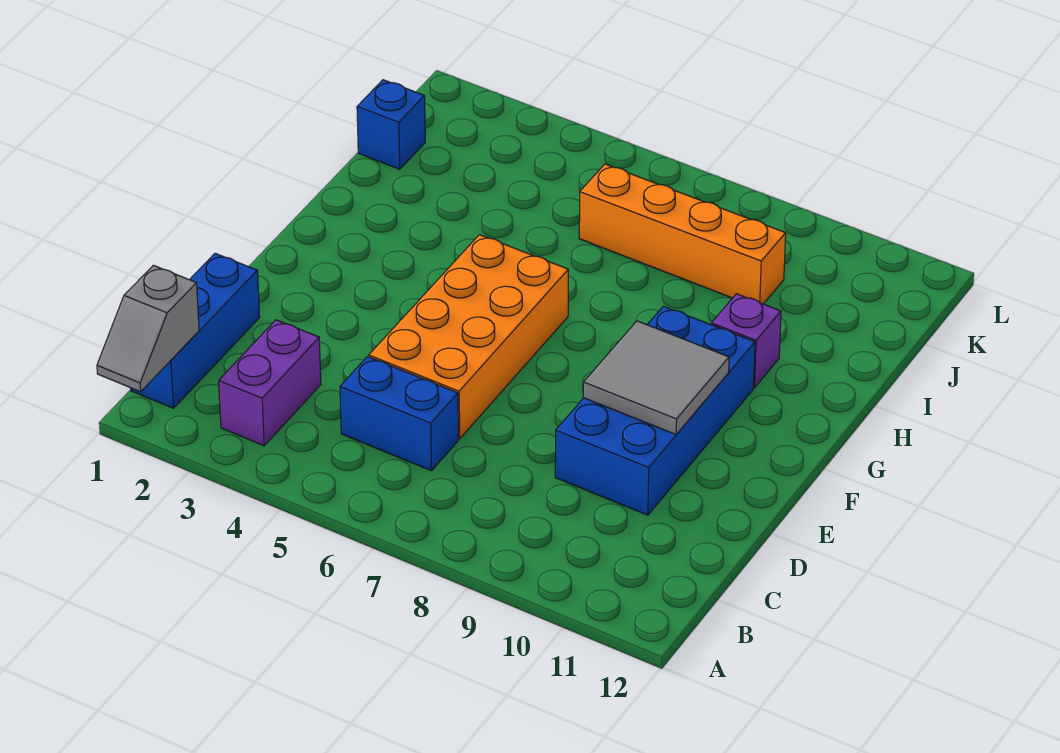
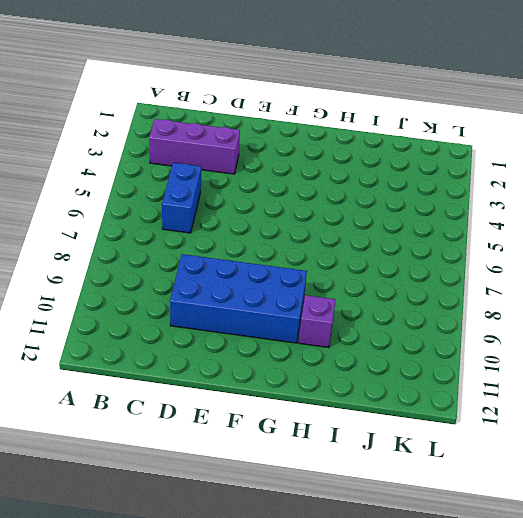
purple brick B3:D3 level 1 -> purple brick B3:C3 level 1
none -> blue brick B1:D1 level 1
none -> orange brick D5:G6 level 1

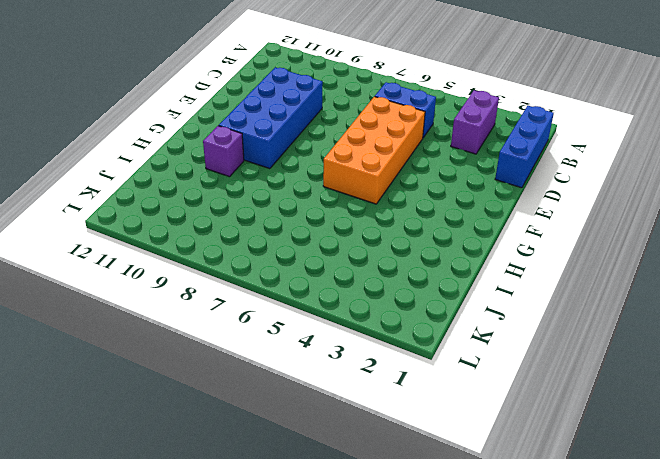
none -> blue brick J1 level 1
none -> orange brick J6:J9 level 1

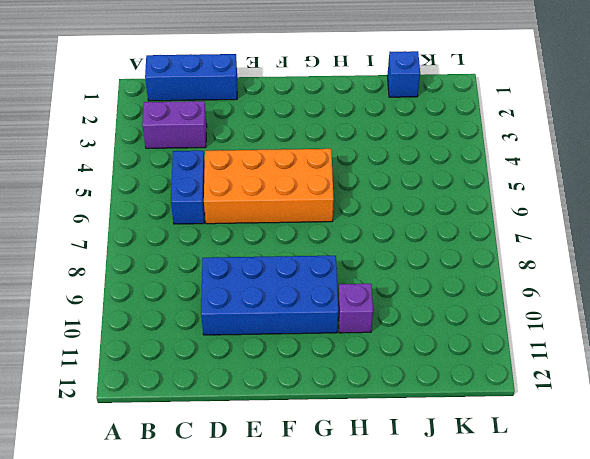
none -> orange brick J6:J9 level 1
none -> grey slope A1:B1 level 2 top B

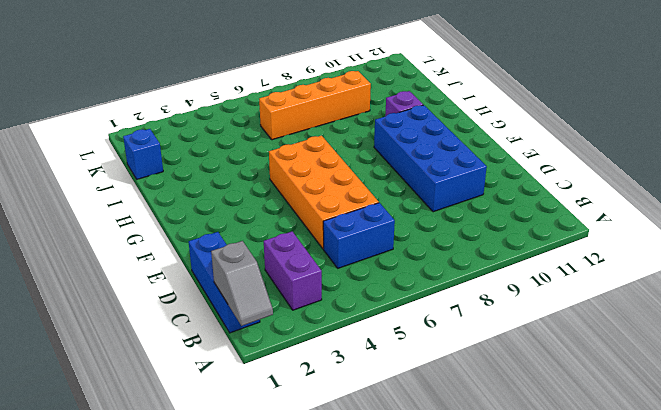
none -> grey tile E9:F10 level 2

